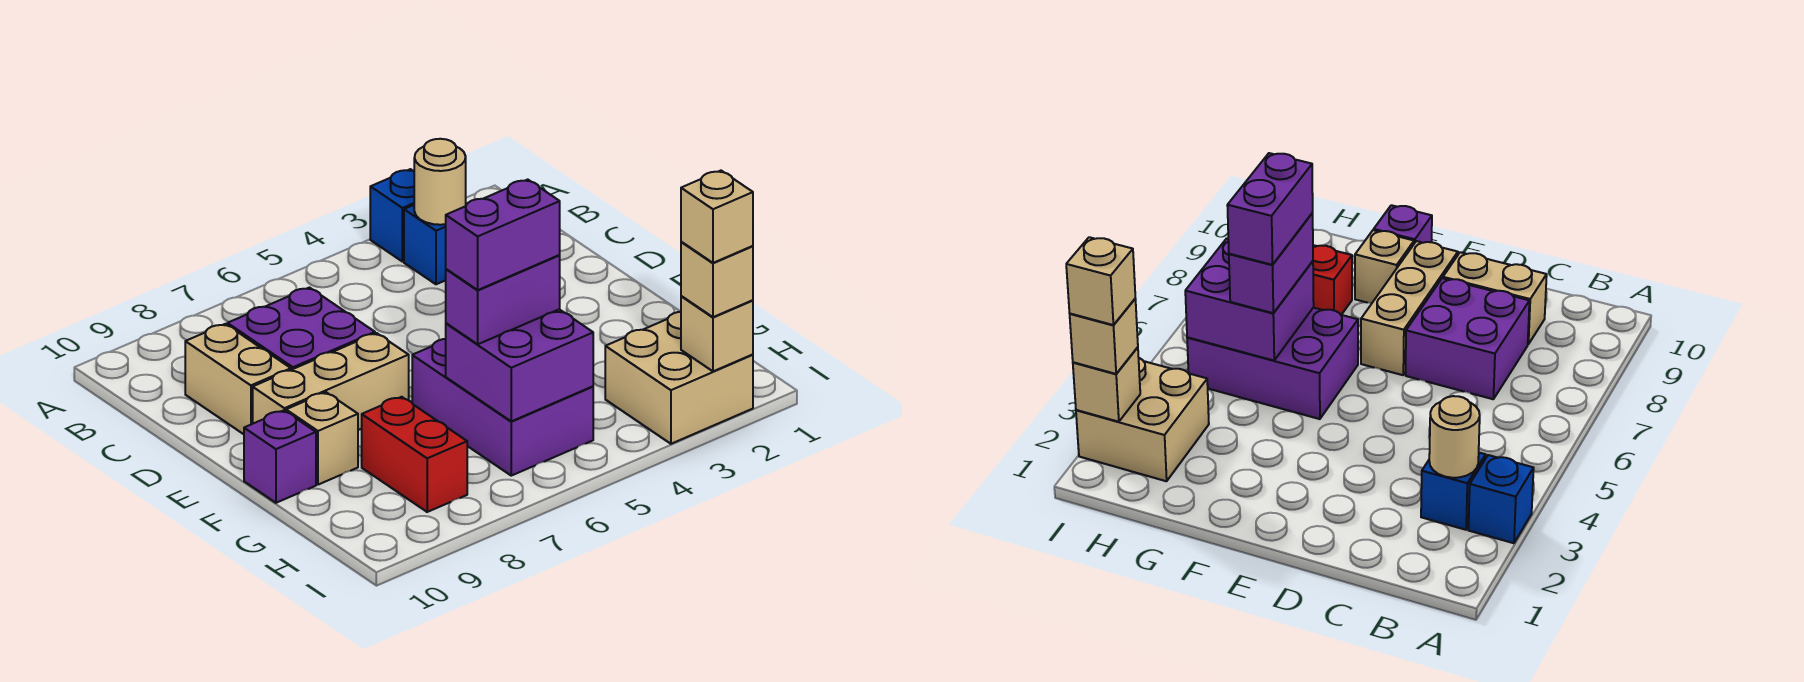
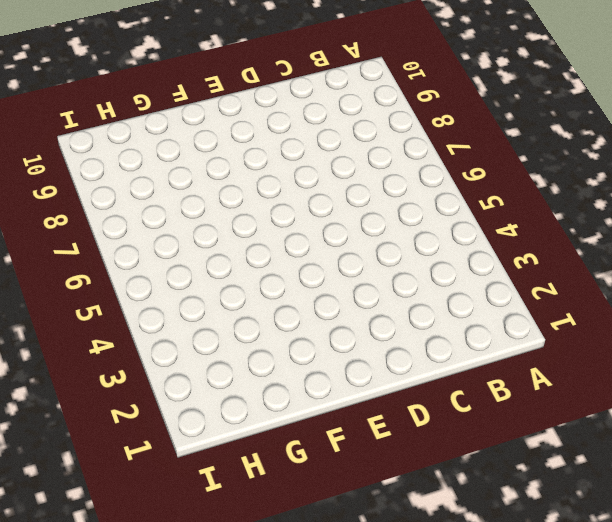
none -> blue brick A3 level 1
none -> blue brick B3 level 1
none -> purple brick C7:D8 level 1

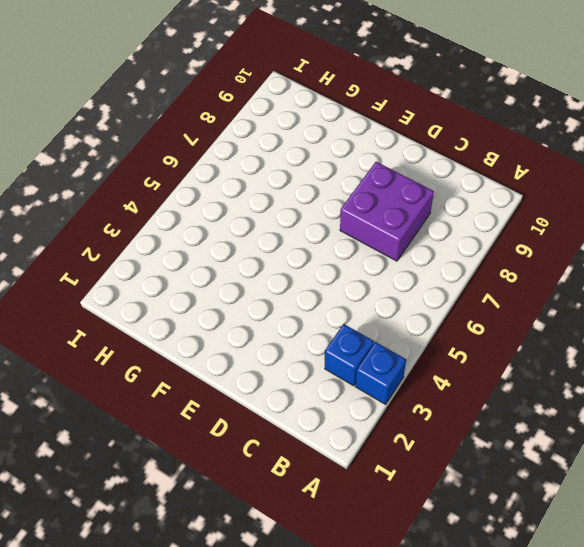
none -> tan brick C9:D9 level 1
none -> tan brick E7:E9 level 1
none -> purple brick F5:H6 level 1

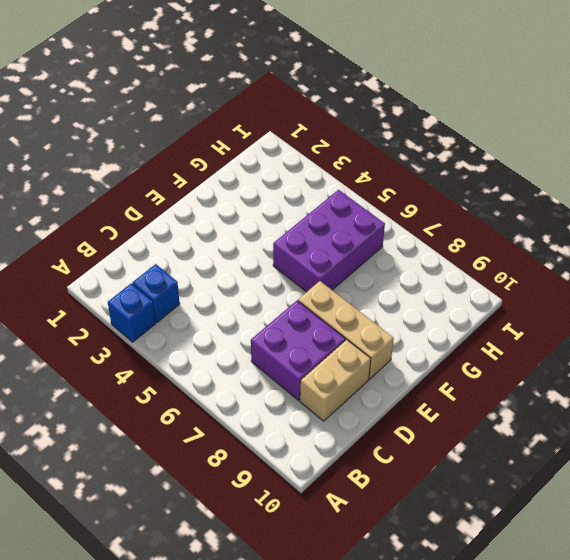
none -> tan brick F9 level 1
none -> purple brick F10 level 1
none -> red brick G8:H8 level 1

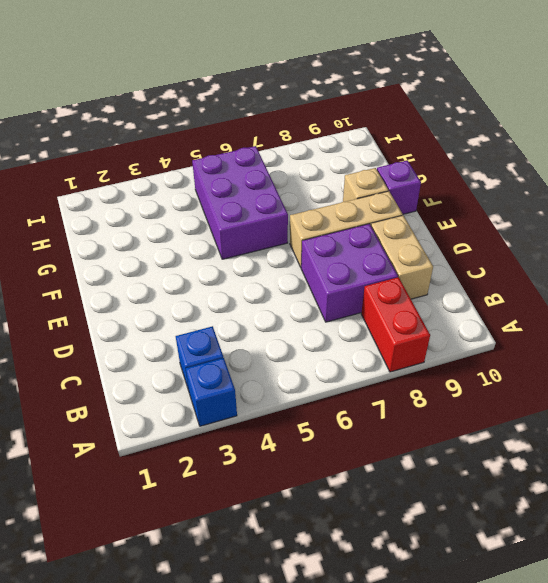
red brick A8:B8 level 1 -> red brick G8:H8 level 1
none -> tan brick H2:I3 level 1
none -> tan round brick B3 level 2
none -> purple brick G5:H6 level 2

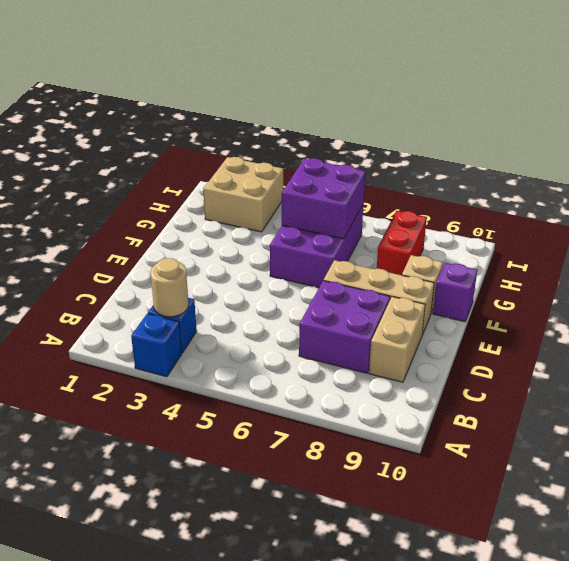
none -> tan brick I2 level 2
none -> purple brick G5:G6 level 3
none -> tan brick I2 level 3

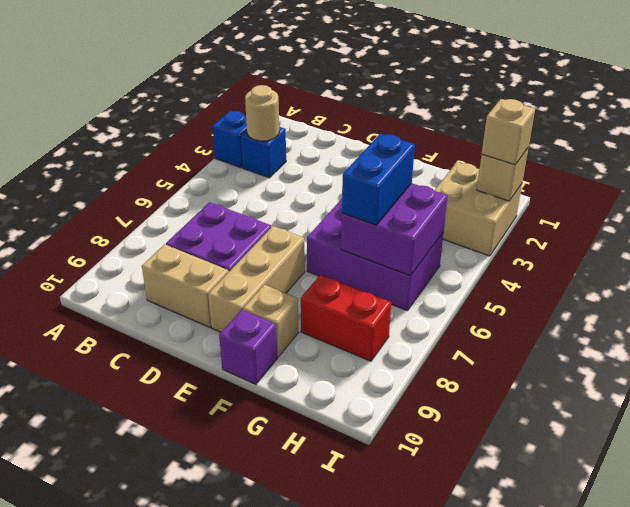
blue brick G5:G6 level 3 -> purple brick G5:G6 level 3
none -> purple brick G5:G6 level 4
none -> tan brick I2 level 4

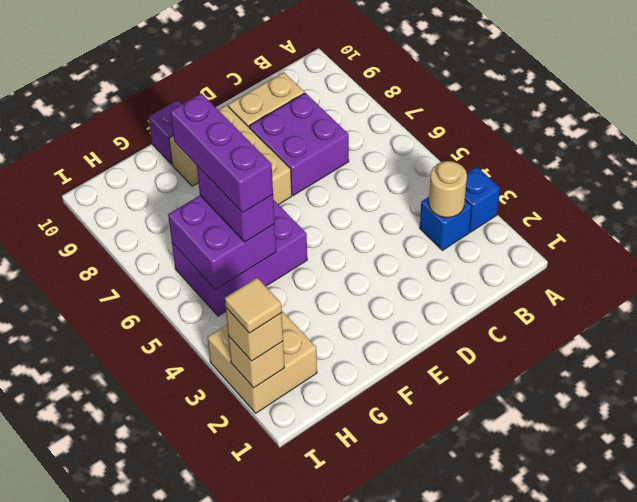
purple brick G5:G7 level 4 -> purple brick G5:G6 level 4
tan tile I2 level 4 -> tan brick I2 level 4
none -> red brick G8:H8 level 1

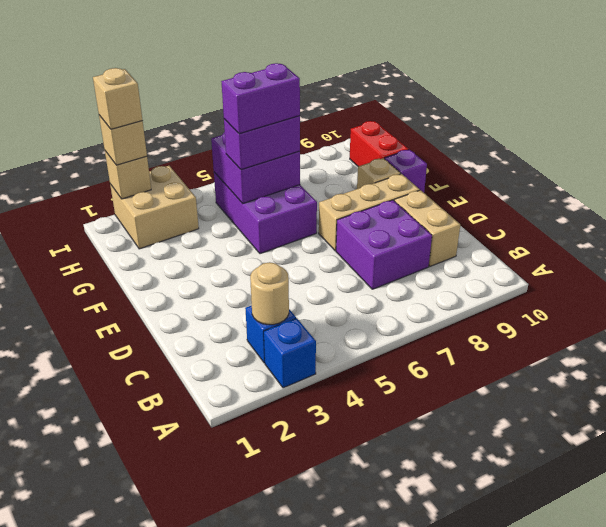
red brick G10:H10 level 1 -> red brick G8:H8 level 1

